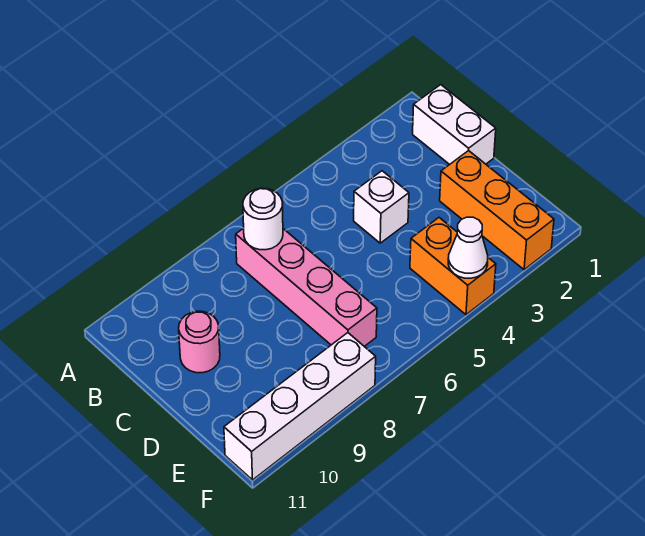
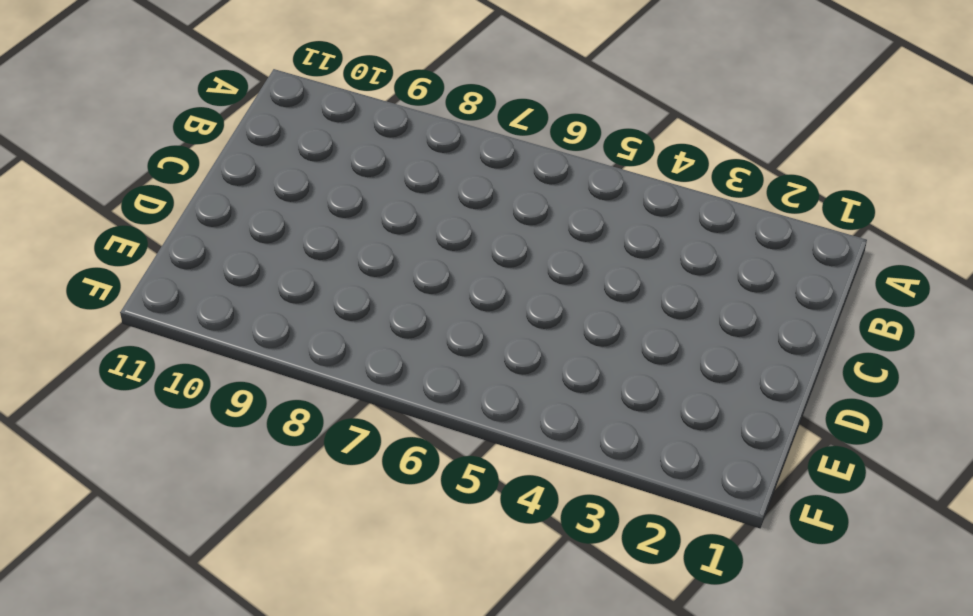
none -> white brick B1:C1 level 1
none -> pink brick B7:E7 level 1

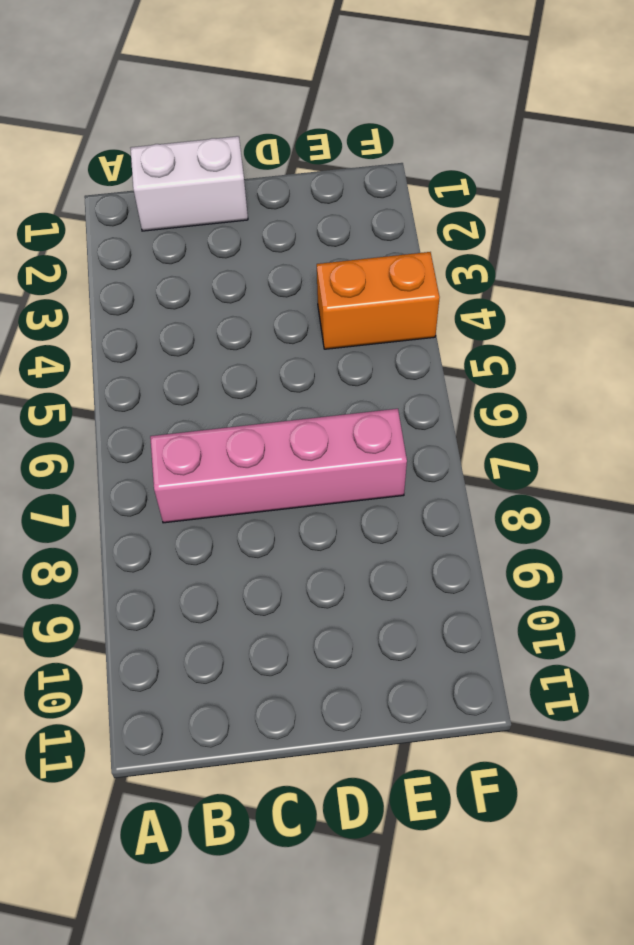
none -> white brick C4 level 1
none -> pink round brick C10 level 1

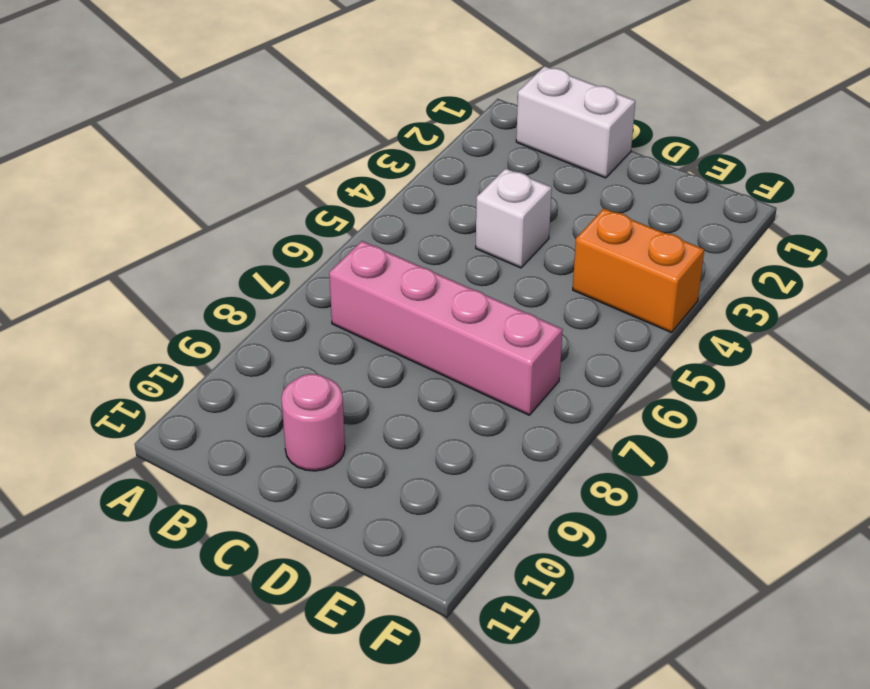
none -> orange brick D2:F2 level 1
none -> white brick F8:F11 level 1

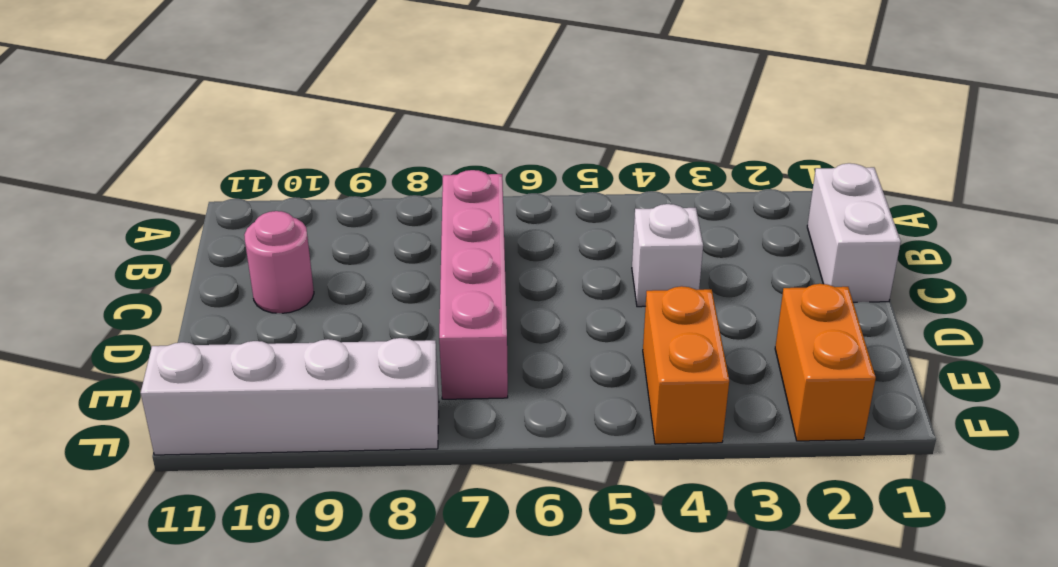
orange brick E2:F2 level 1 -> orange brick D2:F2 level 1
none -> white round brick B7 level 2
none -> white cone F4 level 2

